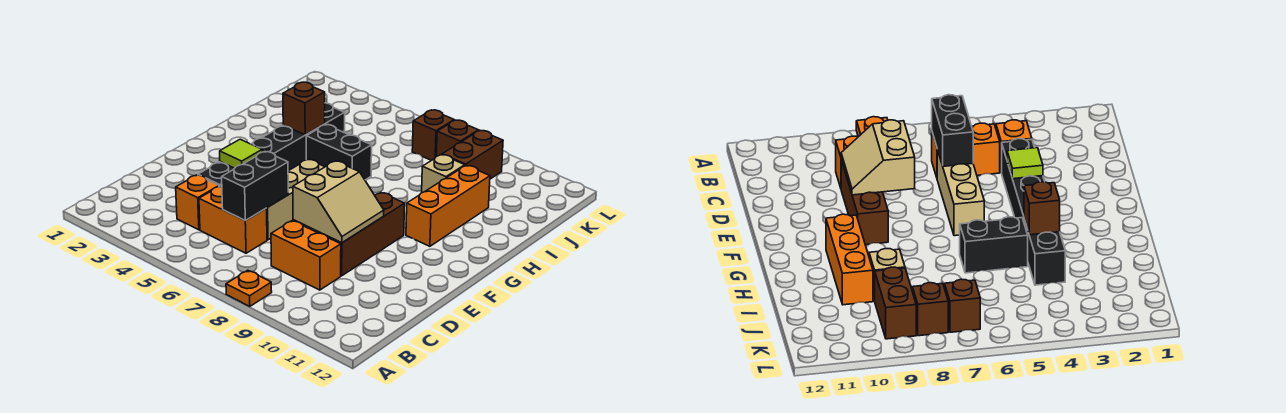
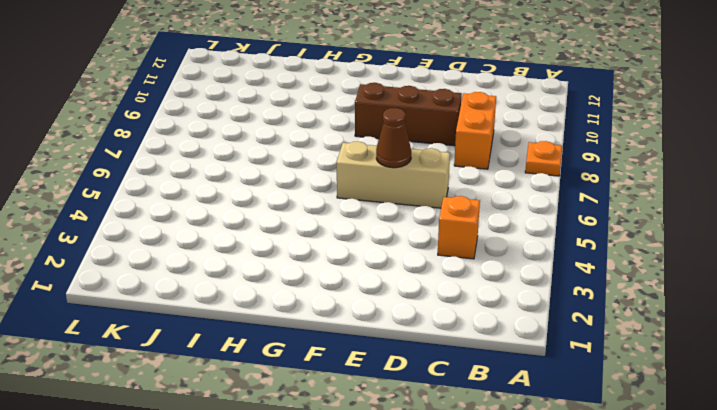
brown cone E6 level 2 -> none
none -> orange brick C5:C6 level 1
none -> black brick D4:I4 level 1
none -> orange brick G10:I10 level 1

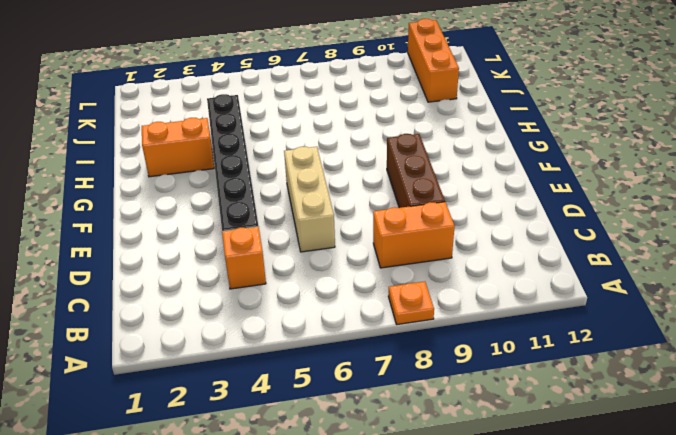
orange brick H2:H3 level 1 -> orange brick C5:C6 level 1
orange brick J11:L11 level 1 -> orange brick G10:I10 level 1
none -> black brick H5:H6 level 1
none -> tan brick I9 level 1
none -> brown brick J9:K9 level 1

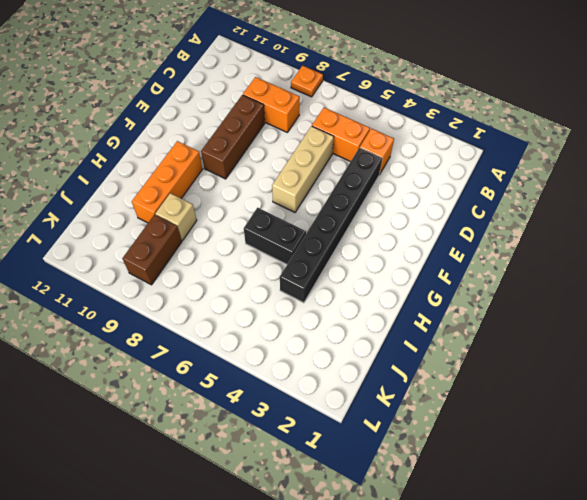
none -> brown brick K7 level 1
none -> brown brick K8 level 1
none -> black brick C6:D6 level 2

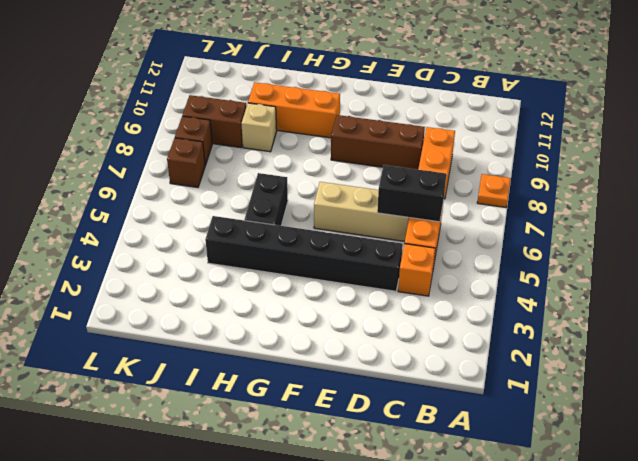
none -> tan slope D8:E9 level 2 top 8
none -> lime tile E4 level 2
none -> brown brick H4 level 2

